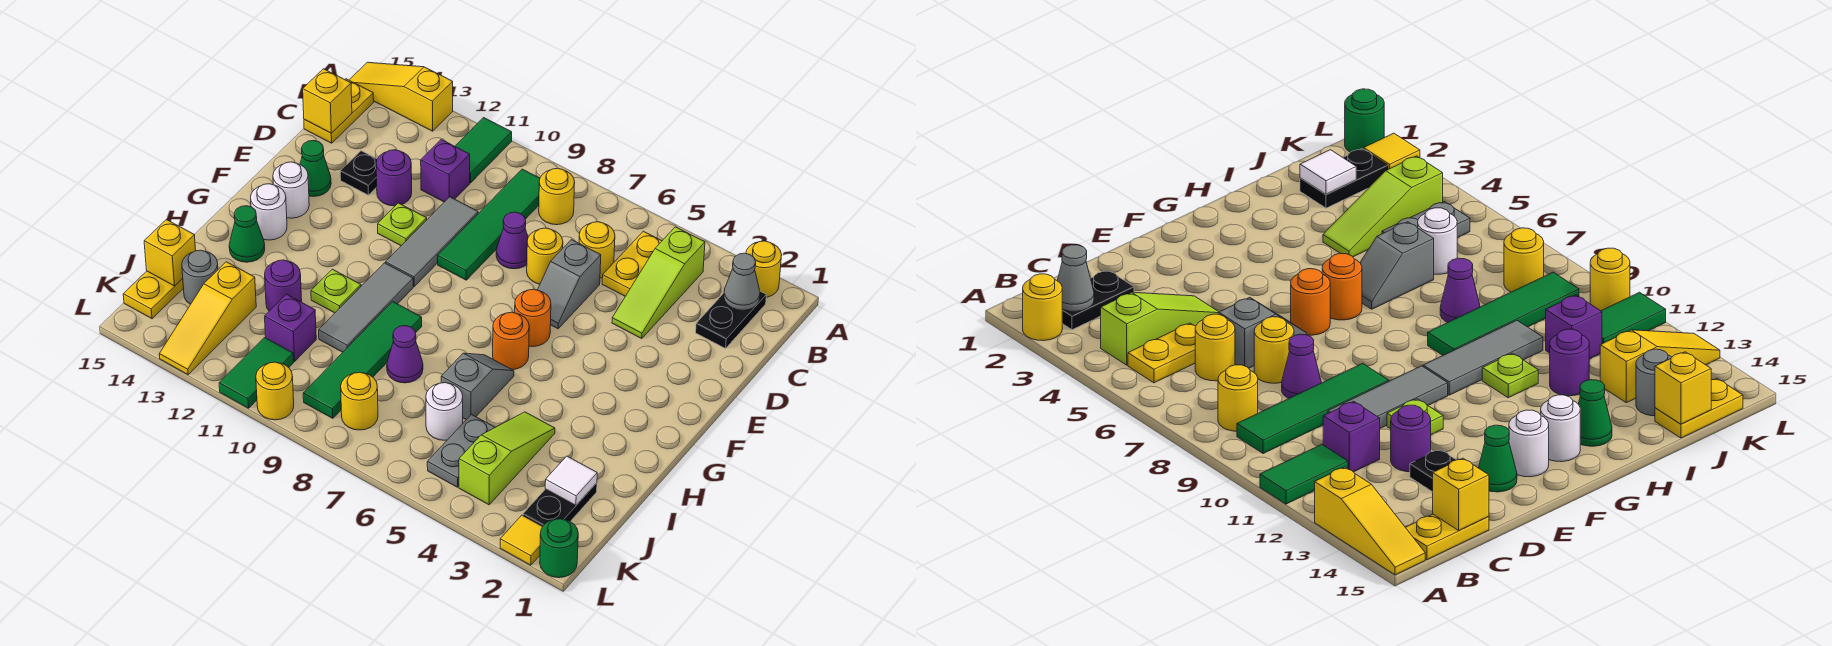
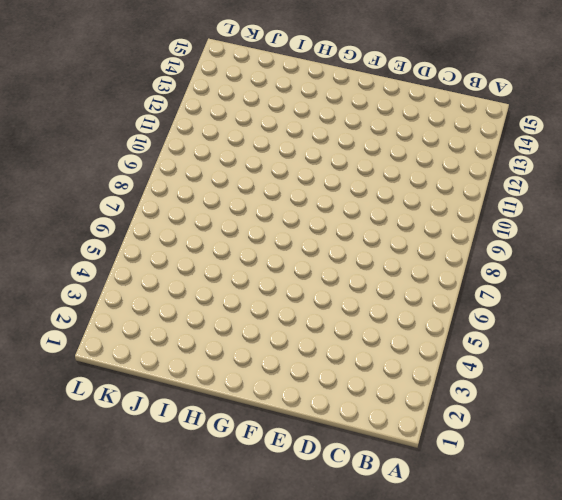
none -> yellow round brick A2 level 1
none -> green tile A11:B11 level 1
none -> yellow slope A13:A15 level 1 top 13
none -> black plate B2:C2 level 1

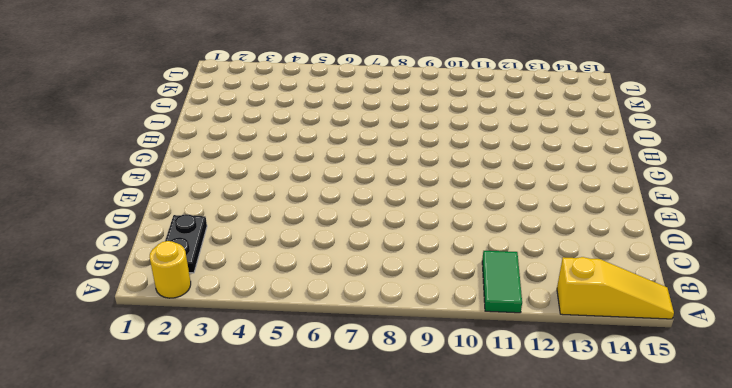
none -> lime slope B4:D4 level 1 top B
none -> yellow plate B5:C5 level 1
none -> yellow round brick B8 level 1
none -> green tile B9:E9 level 1

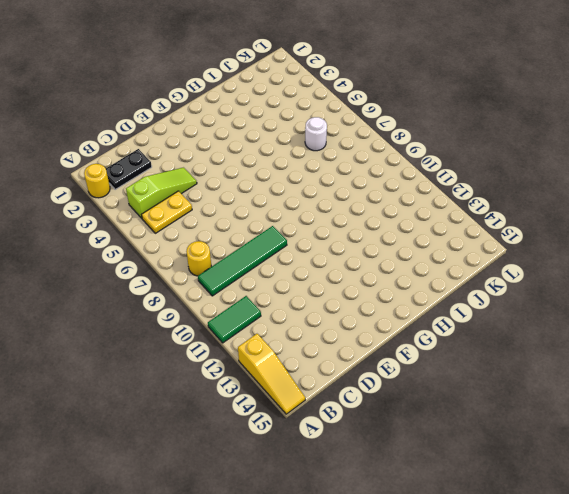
none -> yellow plate B15:C15 level 1
none -> yellow round brick C6 level 1
none -> purple brick C11 level 1
none -> grey slope D6:E6 level 1 top D

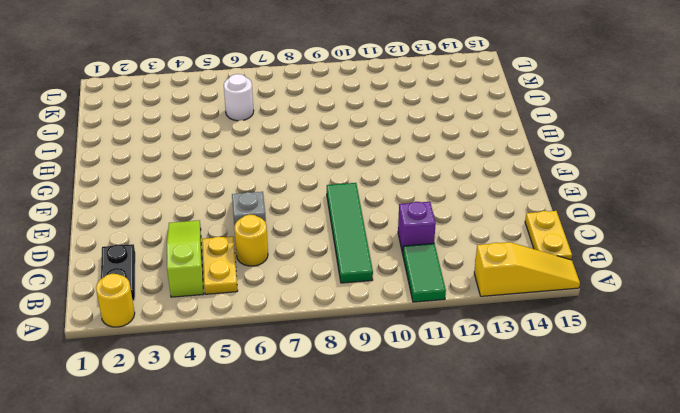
none -> yellow round brick B8 level 1
none -> yellow round brick D7 level 1
none -> purple cone D8 level 1
none -> grey tile D10:F10 level 1

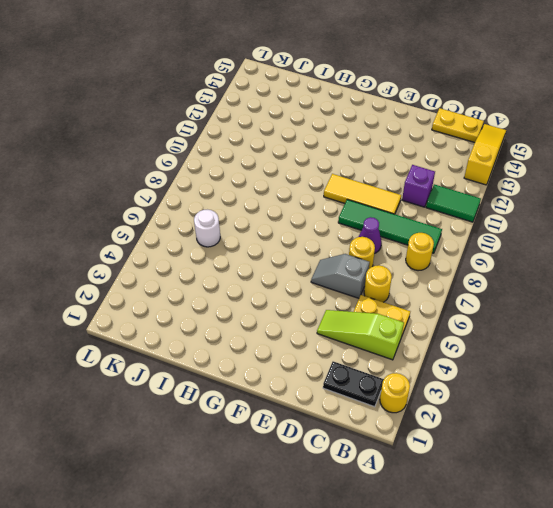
yellow tile D10:F10 level 1 -> grey tile D10:F10 level 1
none -> purple round brick D12 level 1
none -> black plate D13 level 1
none -> lime plate E11 level 1
none -> green cone E14 level 1

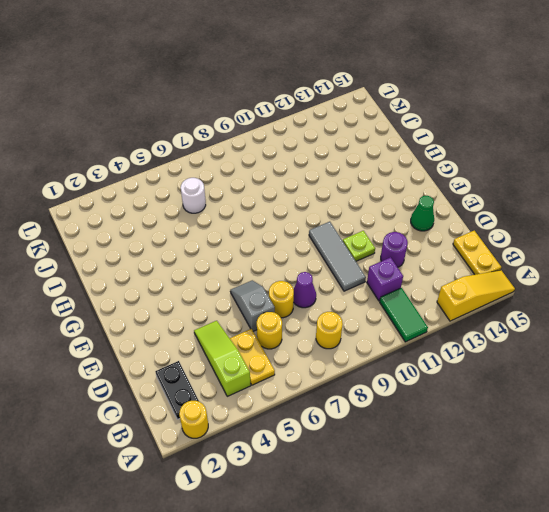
none -> green tile B9:E9 level 1
none -> black plate D13 level 1
none -> orange round brick F6 level 1
none -> white round brick F14 level 1

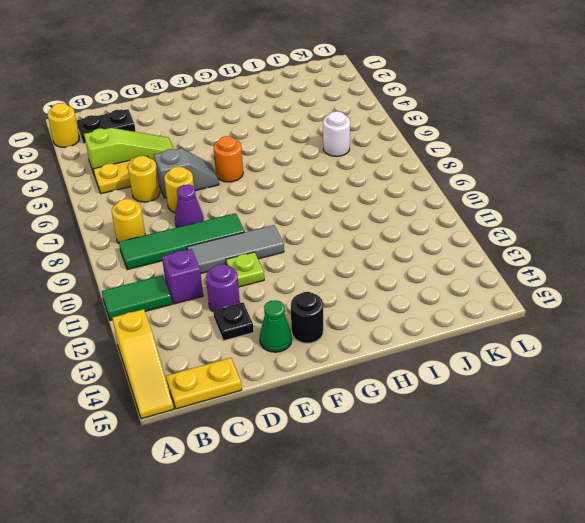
black round brick F14 level 1 -> white round brick F14 level 1
none -> orange round brick G6 level 1
none -> grey tile G10:I10 level 1
none -> white round brick G14 level 1
none -> grey slope H6:I6 level 1 top I

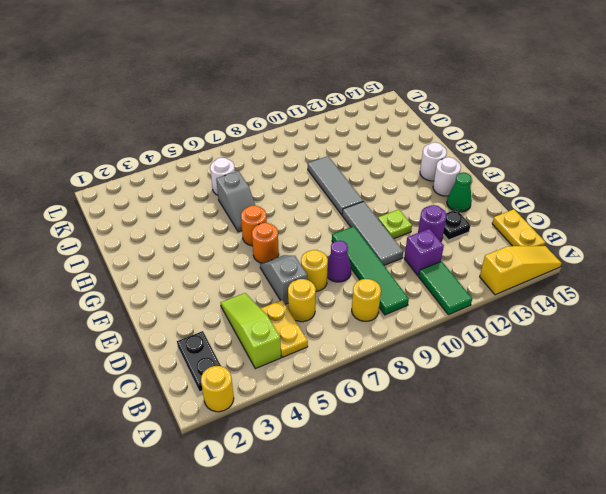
none -> green tile H9:K9 level 1
none -> lime plate H11 level 1
none -> green cone H14 level 1
none -> lime slope I4:K4 level 1 top K

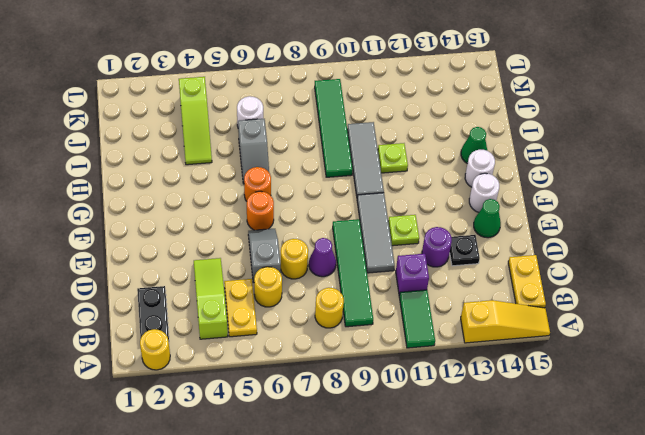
none -> purple cone I8 level 1
none -> purple round brick I12 level 1
none -> black plate J2:K2 level 1
none -> grey plate J5:K5 level 1

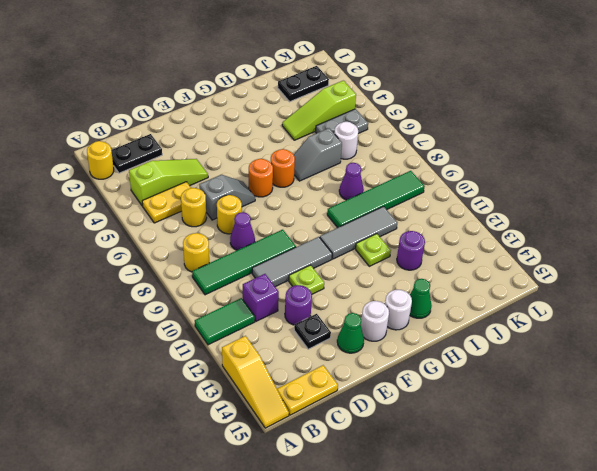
none -> purple brick J11 level 1
none -> yellow slope J13:L13 level 1 top J
none -> grey round brick J14 level 1
none -> yellow plate J15:K15 level 1

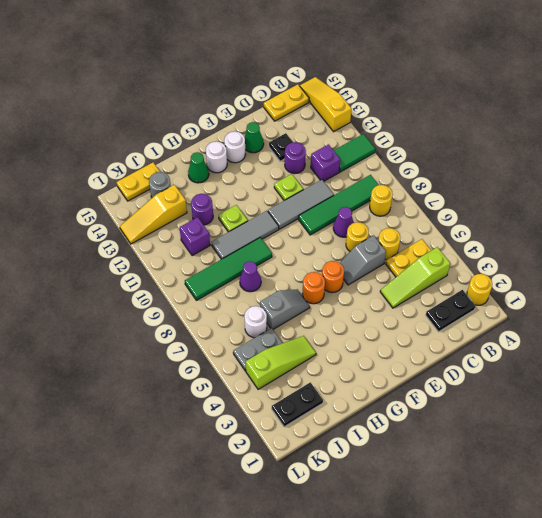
none -> yellow round brick K8 level 1
none -> green tile K11:L11 level 1
none -> green round brick L1 level 1
none -> yellow tile L2 level 1

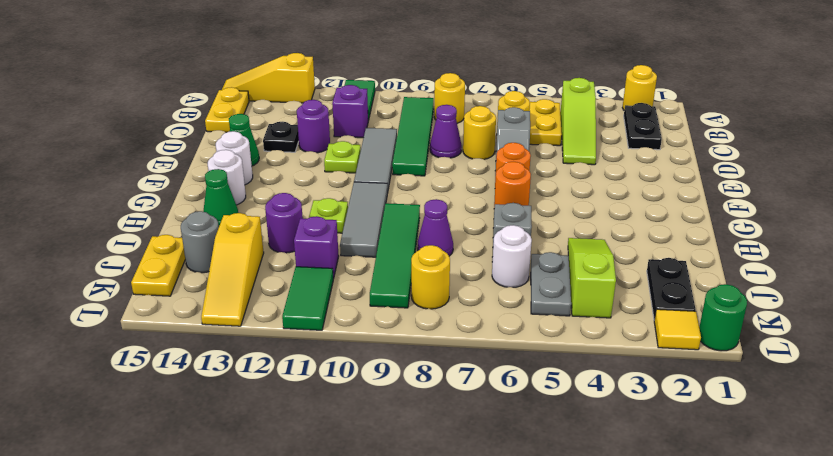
none -> yellow round brick L10 level 1
none -> grey cone B2 level 2
none -> yellow brick C15 level 2
none -> white tile J2 level 2

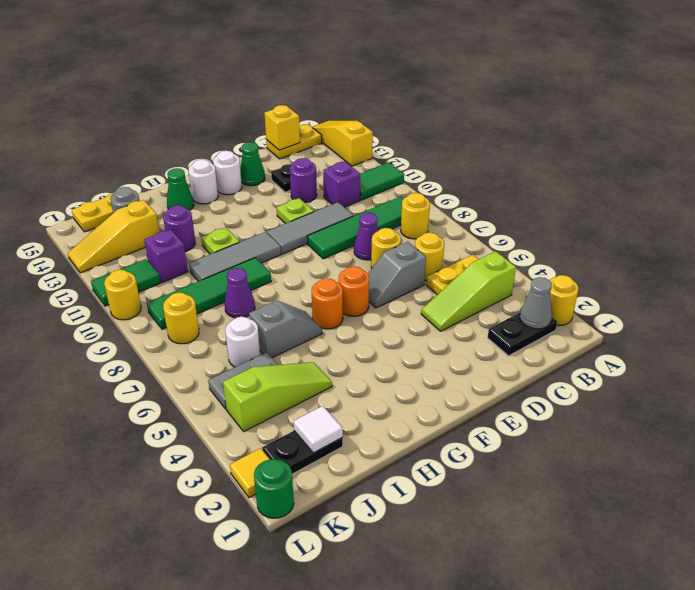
none -> yellow brick J15 level 2

